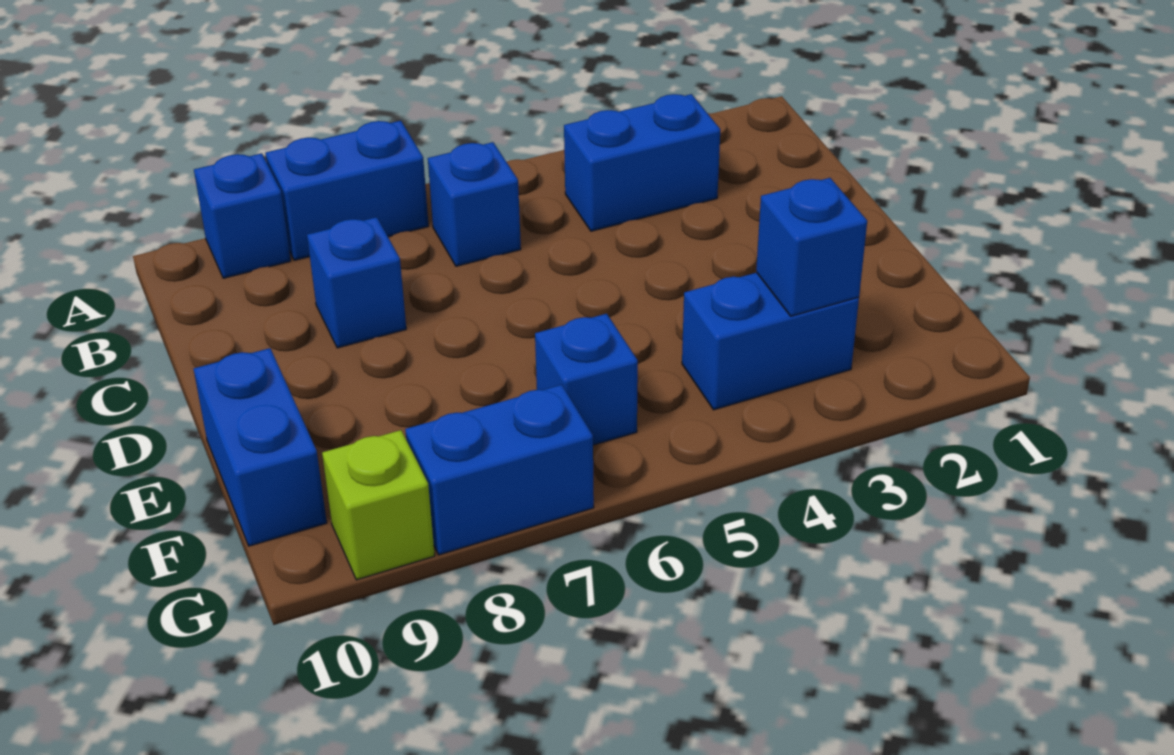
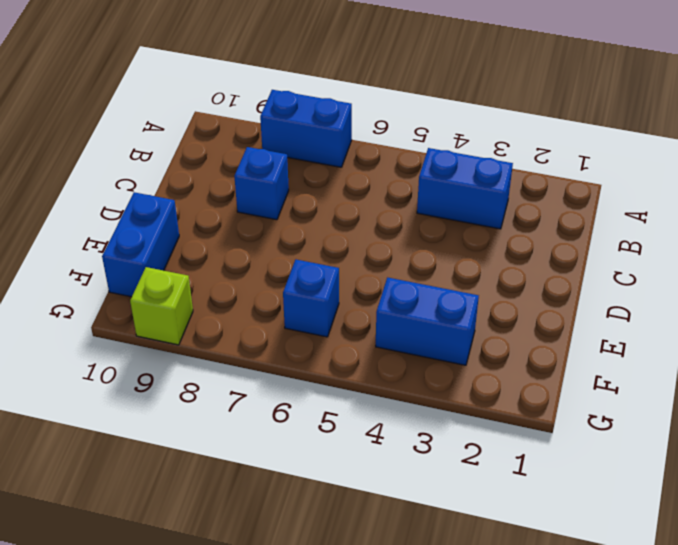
none -> blue brick A9 level 1
none -> blue brick B6 level 1

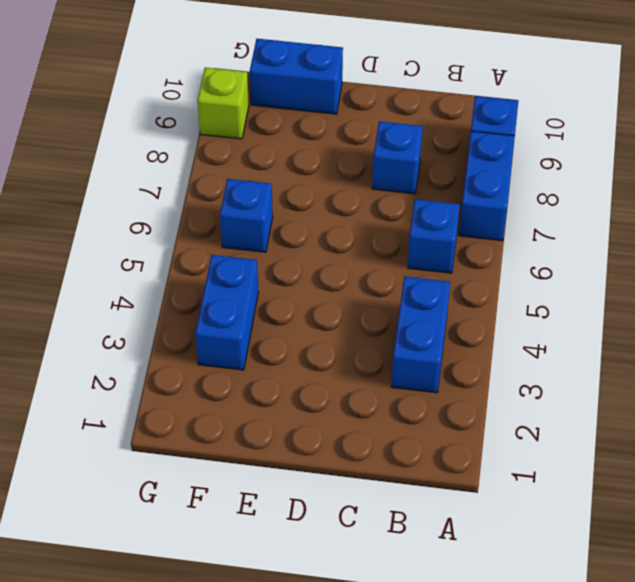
none -> blue brick G7:G8 level 1
none -> blue brick F3 level 2

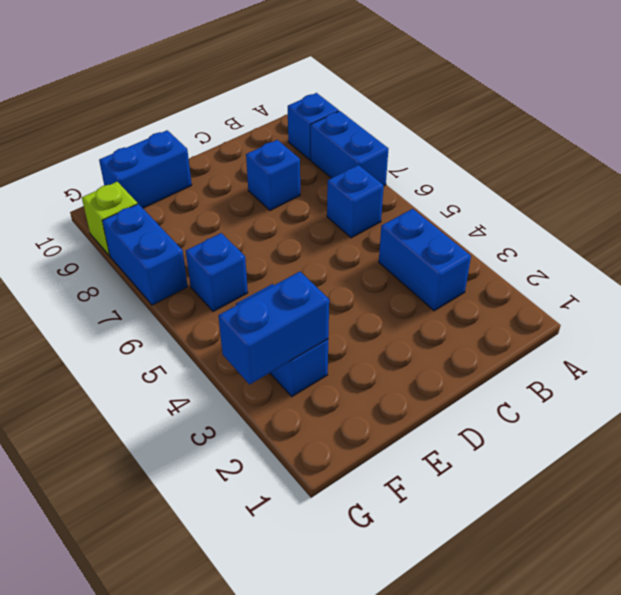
blue brick F3:G3 level 2 -> blue brick F3 level 2

